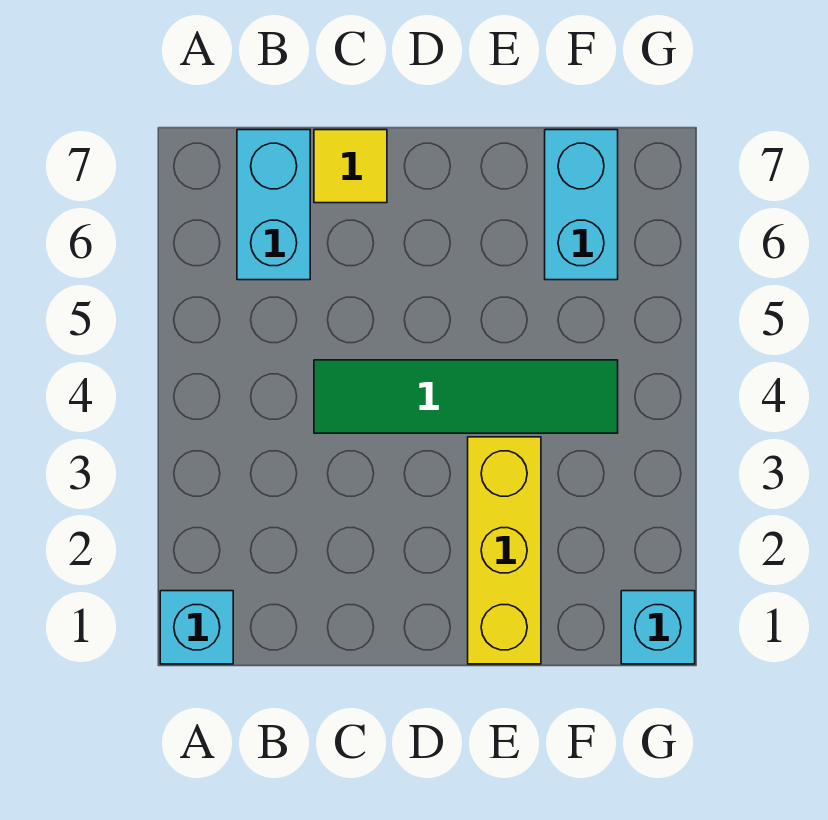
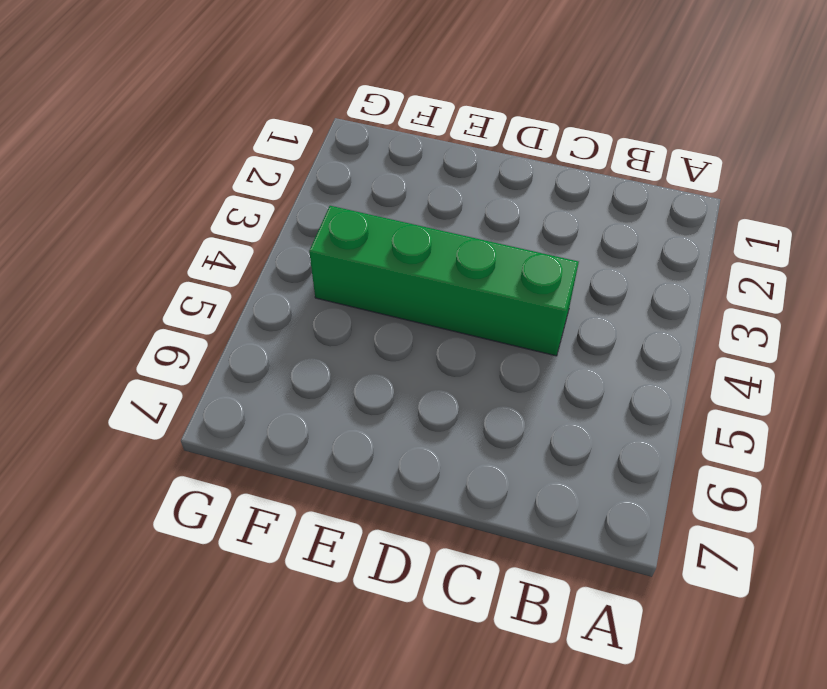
green brick C4:F4 level 1 -> green tile C4:F4 level 1
none -> cyan brick A1 level 1
none -> cyan brick B6:B7 level 1

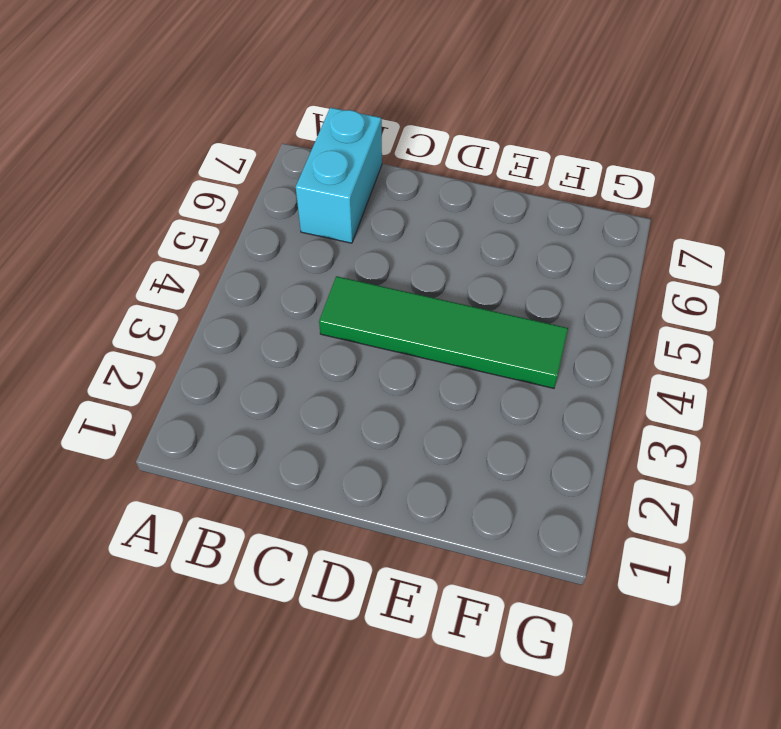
none -> cyan brick A1 level 1
none -> yellow tile C7 level 1

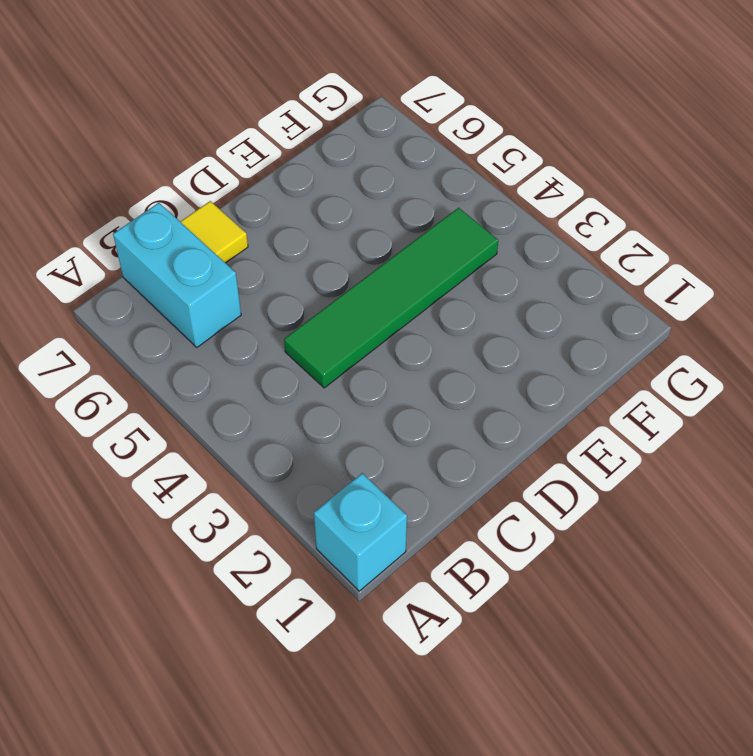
none -> yellow brick E1:E3 level 1
none -> cyan brick F6:F7 level 1

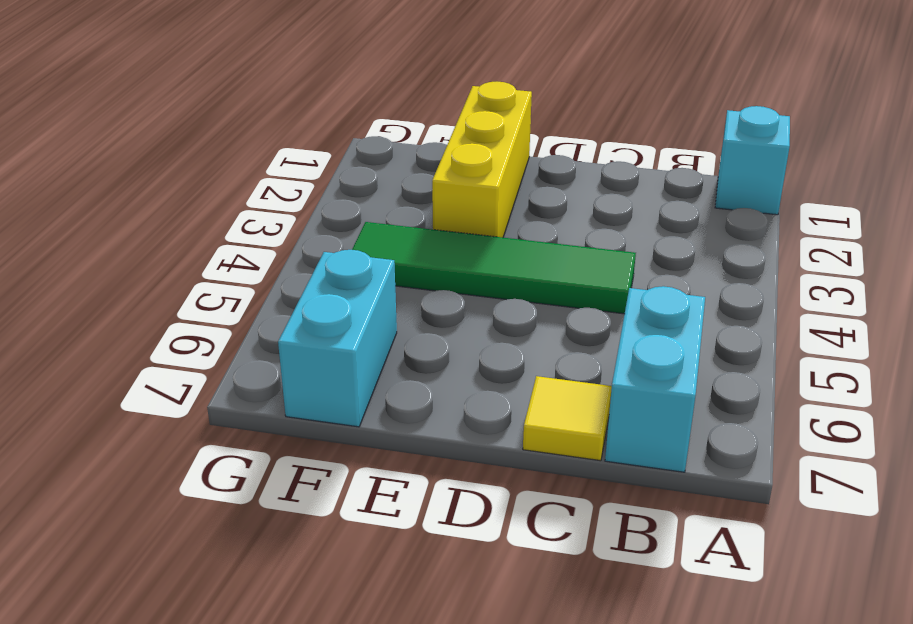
none -> cyan brick G1 level 1

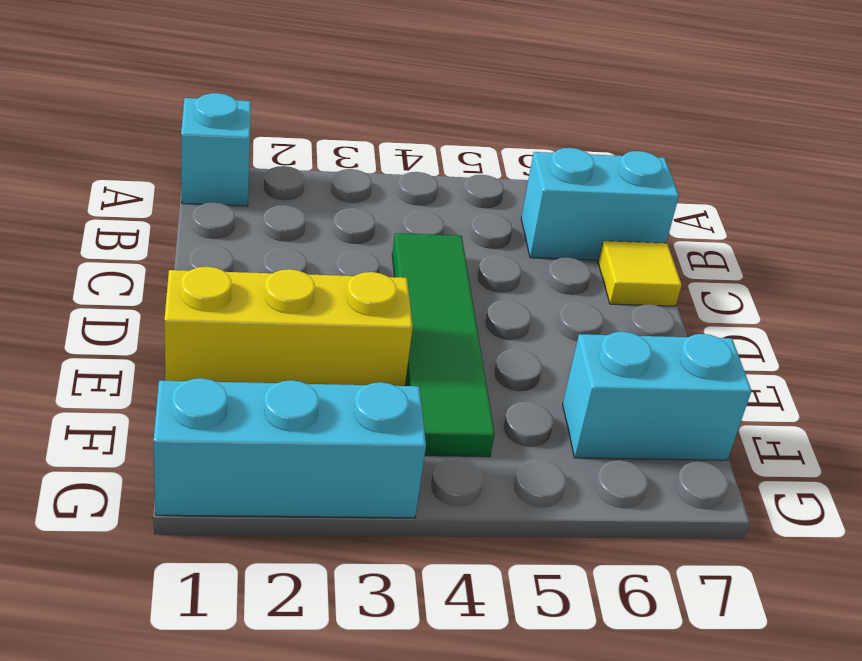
cyan brick G1:G3 level 1 -> cyan brick G1 level 1

